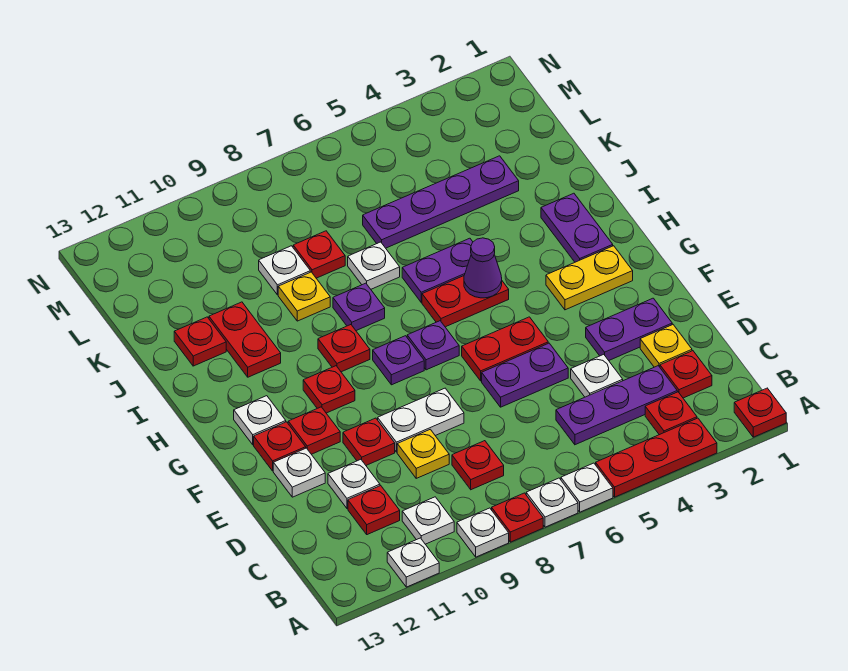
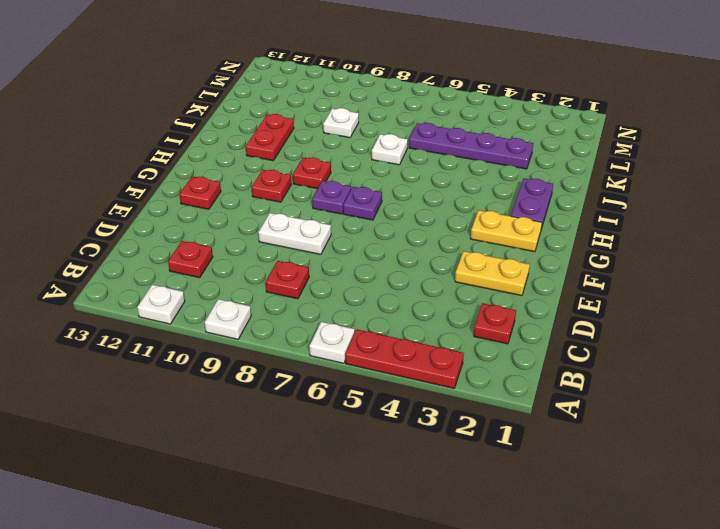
yellow plate E2:E3 level 1 -> purple plate E2:E3 level 1
none -> red plate A1 level 1
none -> white plate A7 level 1
none -> red plate A8 level 1
none -> red plate B3 level 1

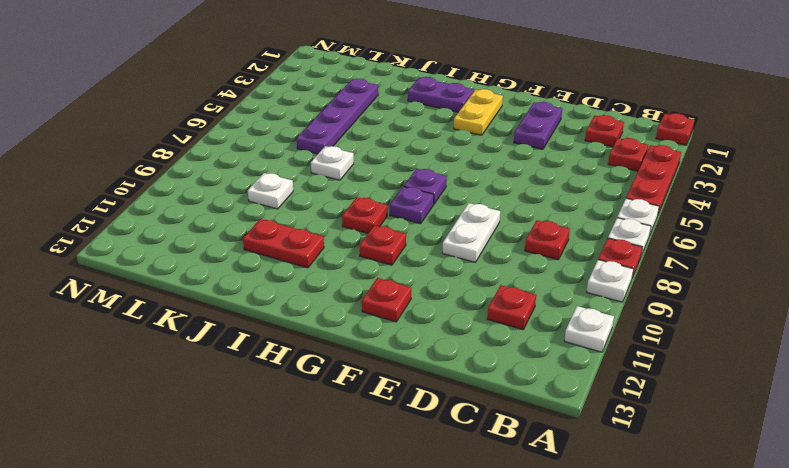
none -> white plate B10 level 1
none -> purple plate C3:C5 level 1
none -> yellow plate D2 level 1
none -> white plate D4 level 1

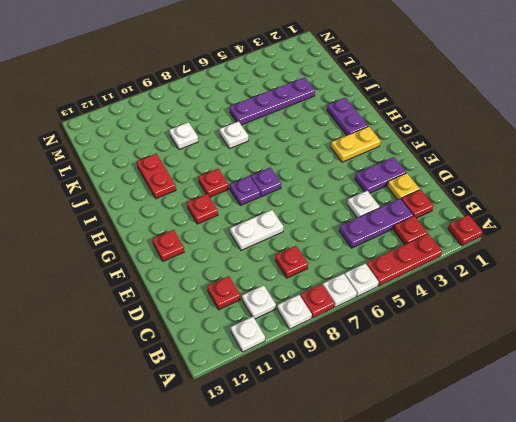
none -> yellow plate D9 level 1
none -> white plate D11 level 1
none -> purple plate E5:E6 level 1
none -> red plate E10 level 1

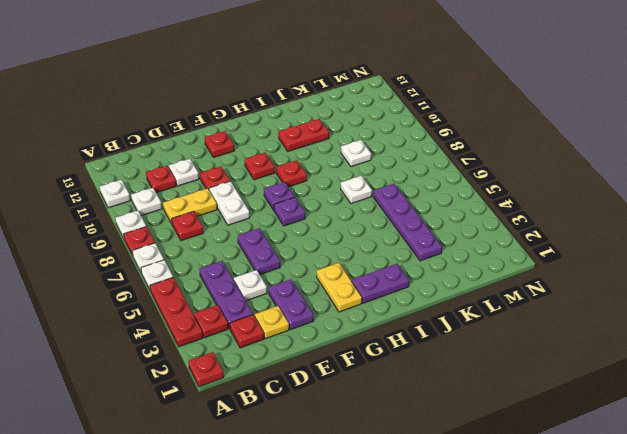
yellow plate C9:D9 level 1 -> yellow plate D9 level 1
none -> white plate E12 level 1
none -> red plate F5:F6 level 1
none -> red plate F11 level 1
none -> white plate G12 level 1

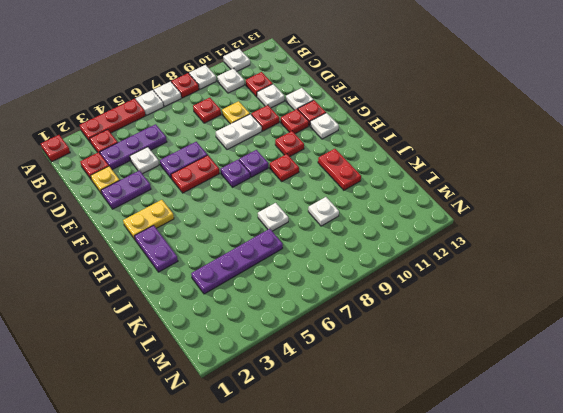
none -> red plate H5:H6 level 1
none -> purple plate I5:I6 level 1
none -> purple plate I8 level 1
none -> yellow plate J9 level 1

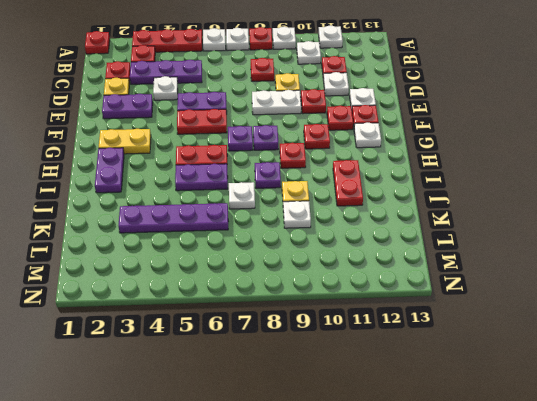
none -> red plate J12 level 1
none -> red plate K8 level 1
none -> purple cone H5 level 2

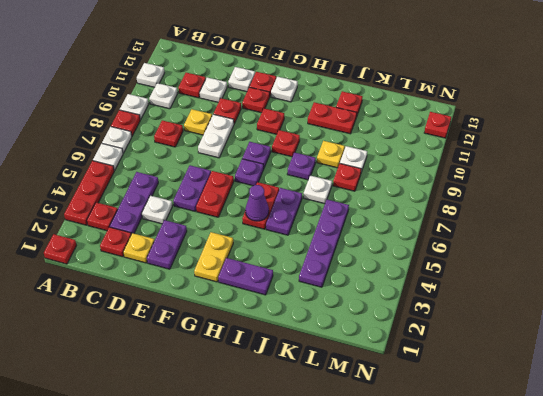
red plate N12 level 1 -> none

